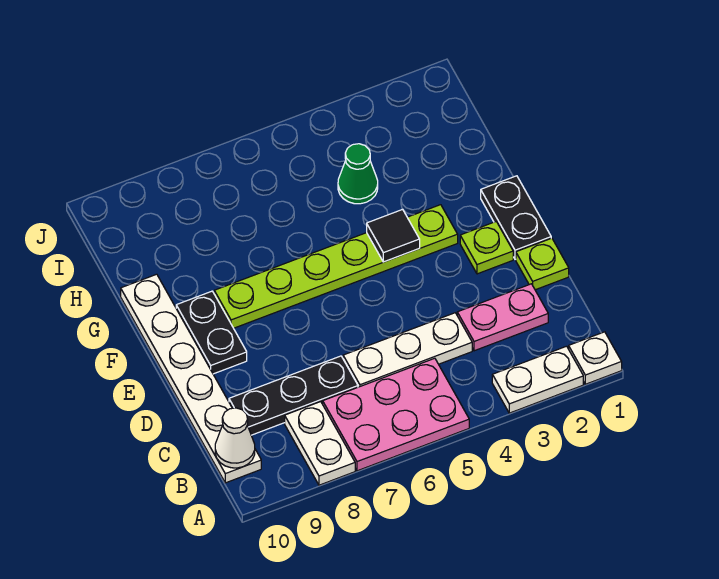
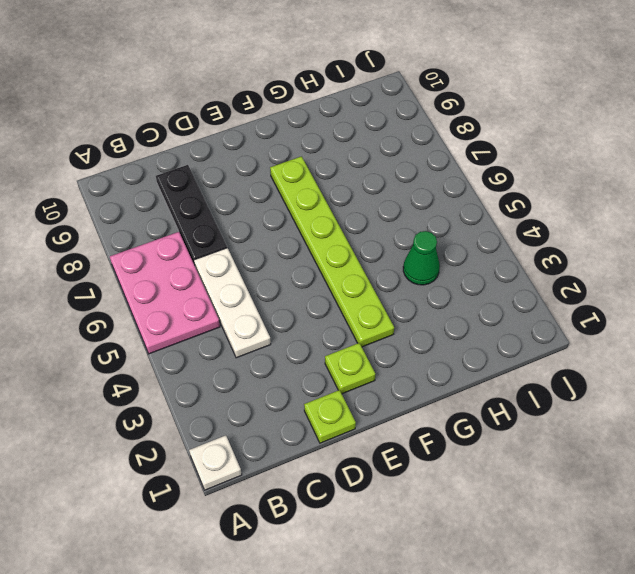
none -> white plate A2:A3 level 1
none -> white plate A8:B8 level 1
none -> white plate B10:G10 level 1

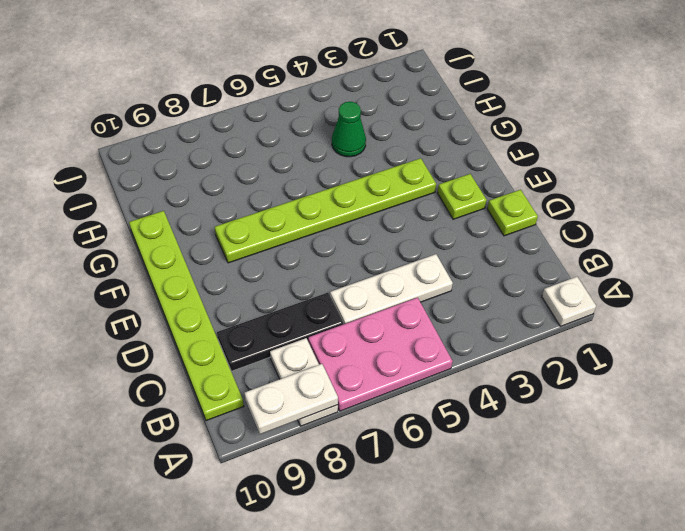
white plate A8:A9 level 2 -> white plate A2:A3 level 1
lime plate B10:G10 level 1 -> white plate B10:G10 level 1
none -> pink plate C2:C3 level 1
none -> black plate E1:F1 level 1
none -> black plate E9:F9 level 1

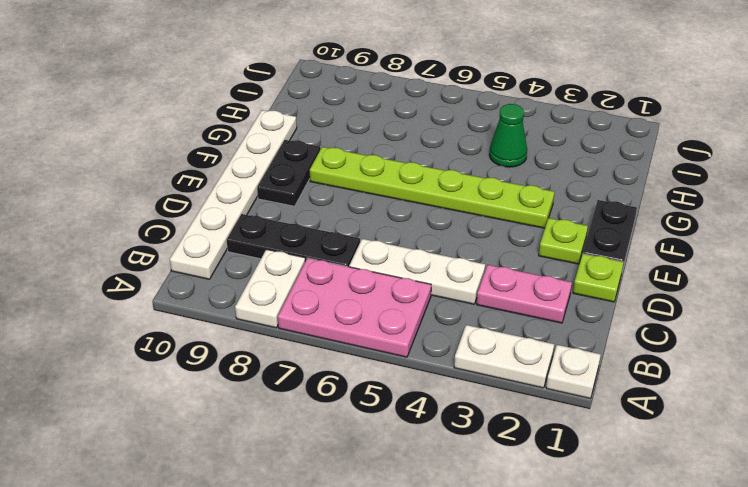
none -> white cone B10 level 2
none -> black tile F4 level 2

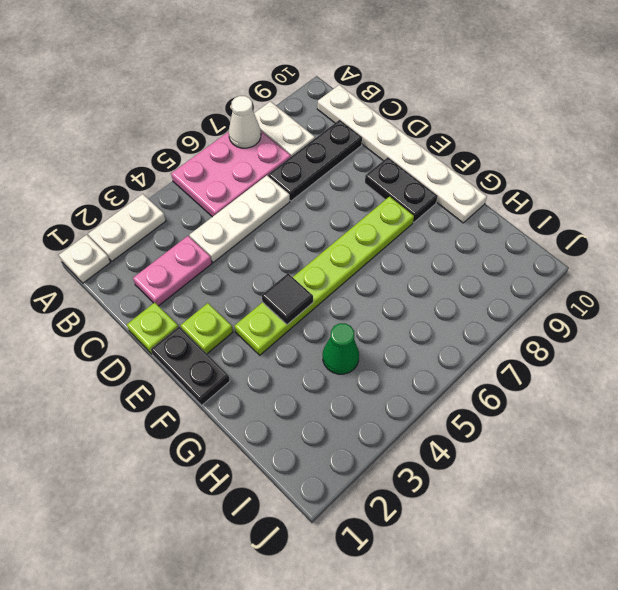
white cone A7 level 2 -> white cone B10 level 2

